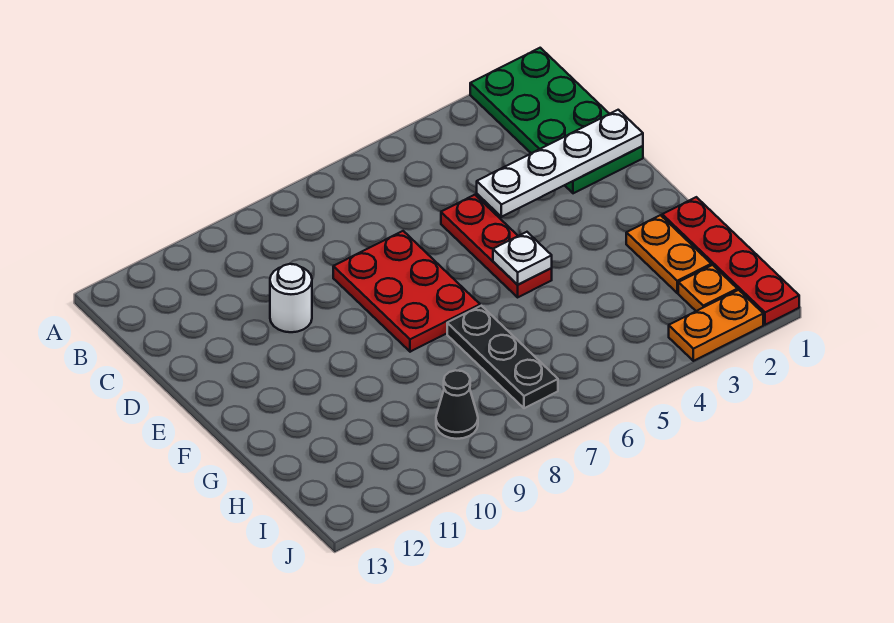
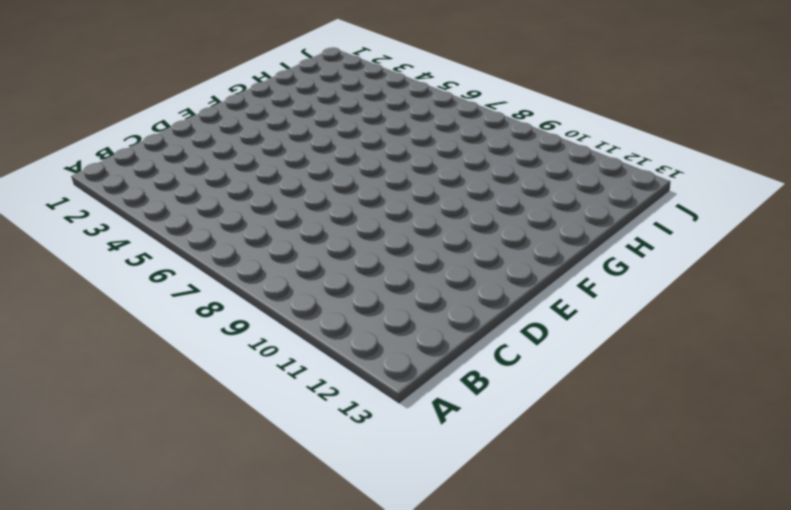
none -> green plate A1:D2 level 1
none -> red plate D5:F5 level 1
none -> red plate D7:F8 level 1

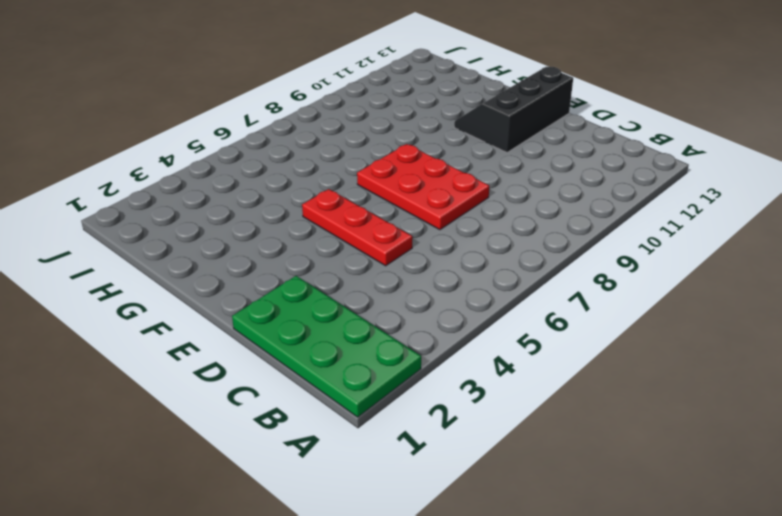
black slope E11:F13 level 1 top E -> none
none -> white round brick D10 level 1
none -> red plate G1:J1 level 1
none -> orange plate G2:H2 level 1

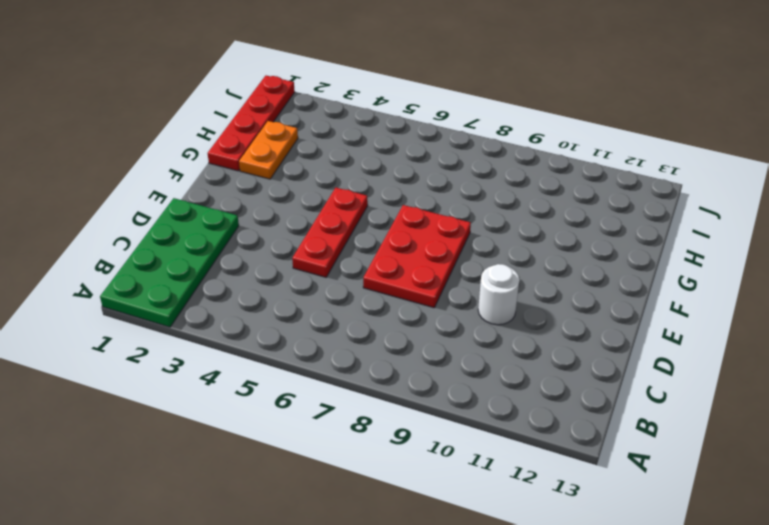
none -> black plate G7:I7 level 1
none -> orange plate I2 level 1
none -> black cone I9 level 1

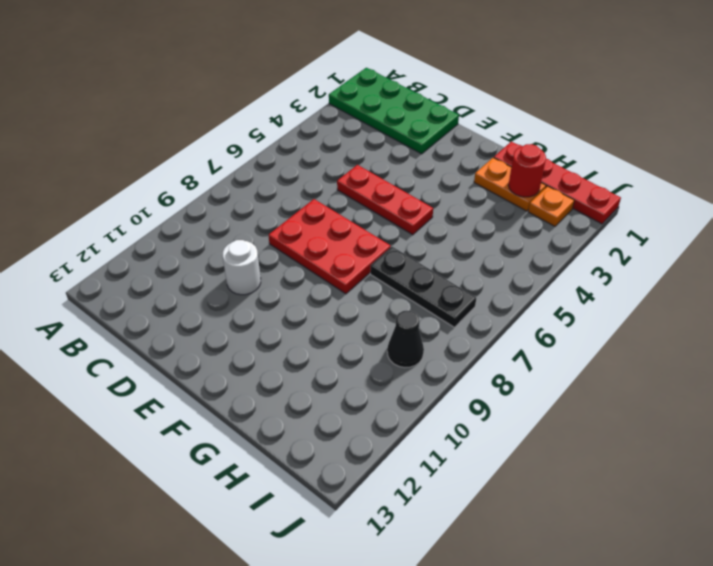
red round brick H2 level 2 -> none
none -> orange plate J2:J3 level 1
none -> white plate D1:D4 level 2
none -> white plate F5 level 2

